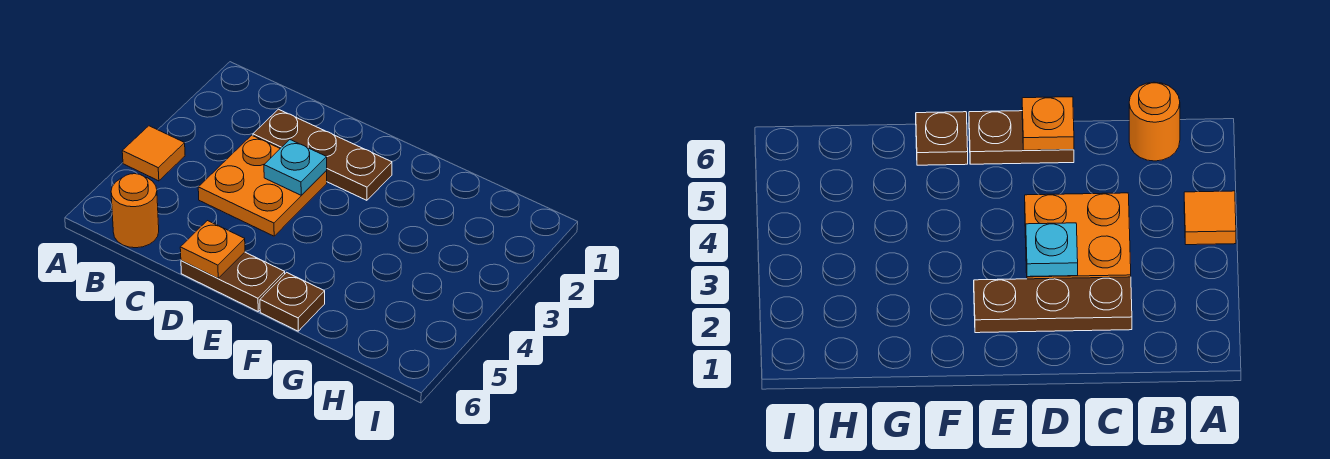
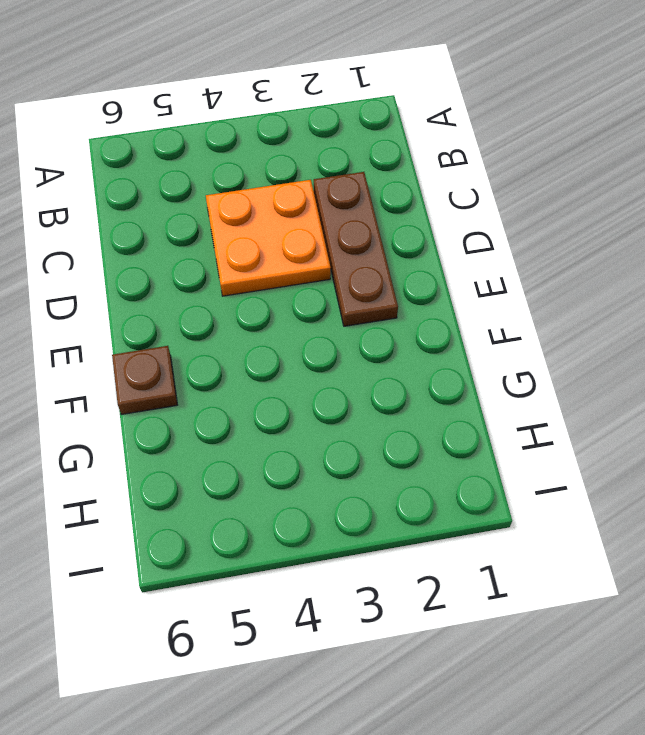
none -> orange tile A4 level 1
none -> orange round brick B6 level 1

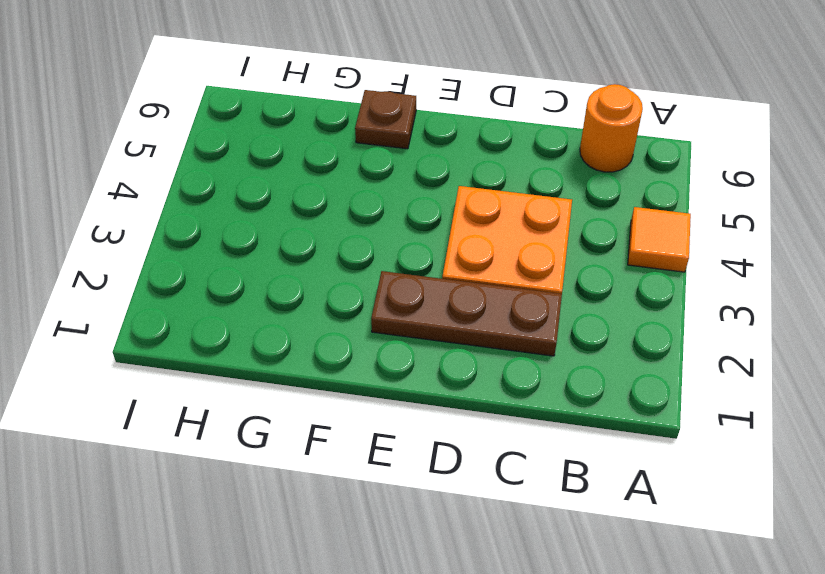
none -> brown plate D6:E6 level 1
none -> cyan plate D3 level 2

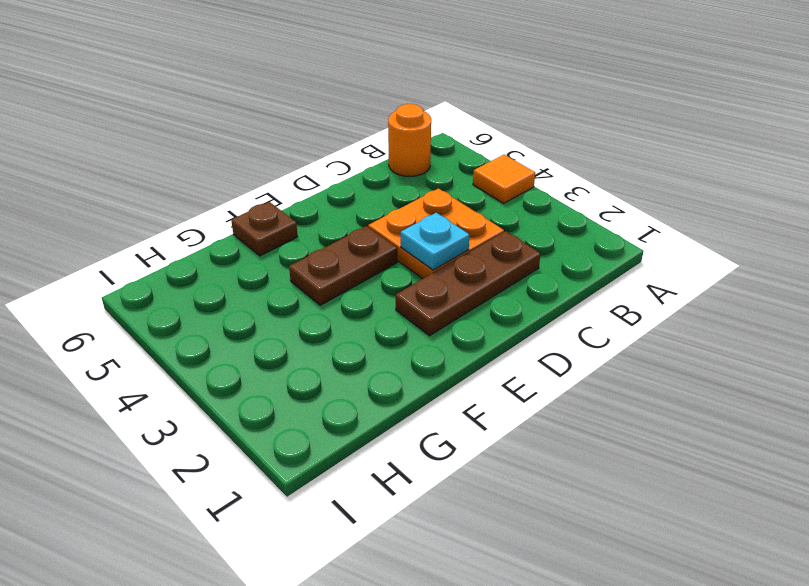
brown plate E4:F4 level 1 -> brown plate D6:E6 level 1
none -> orange plate D6 level 2

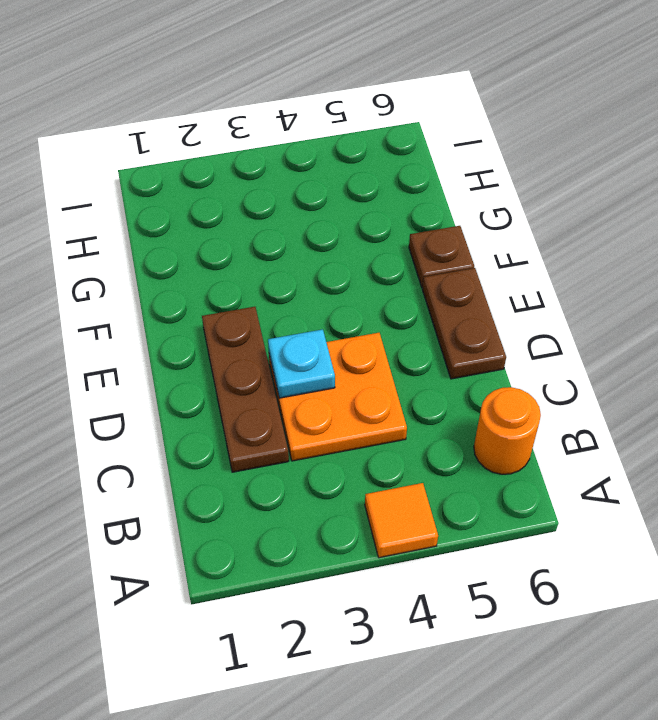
none -> orange plate D6 level 2

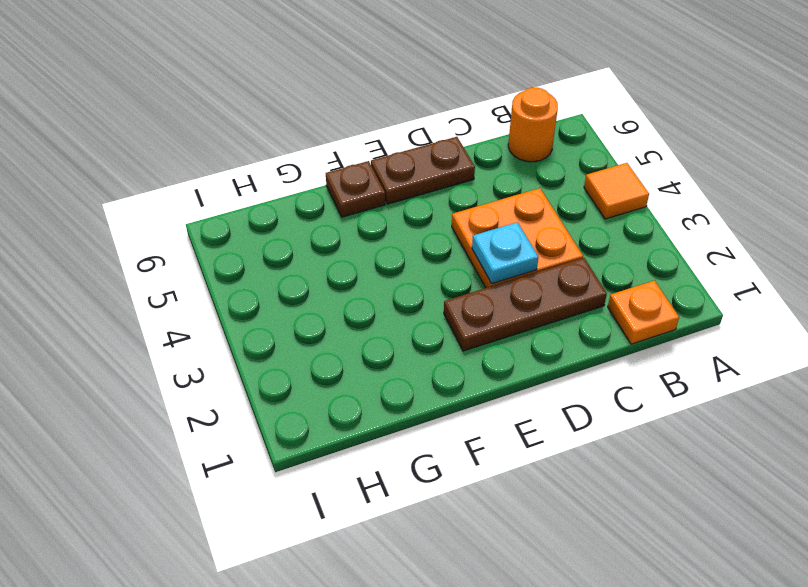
orange plate B1 level 1 -> orange plate D6 level 2

